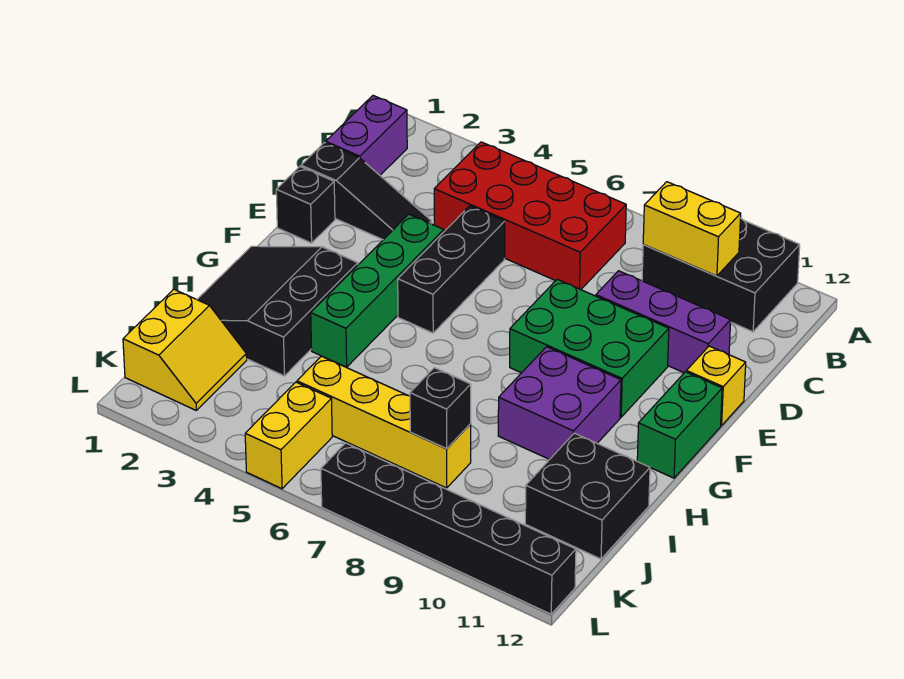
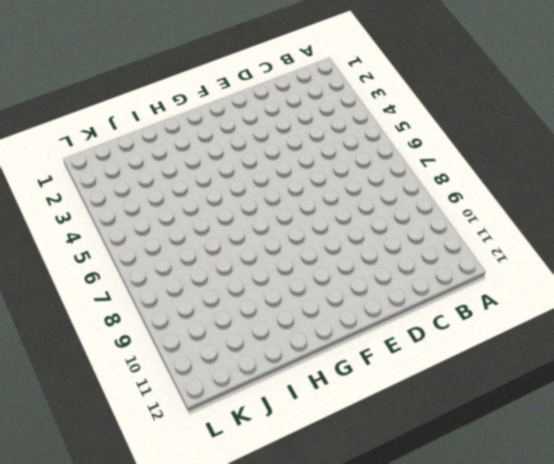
none -> black brick A9:B11 level 1
none -> purple brick B1:C1 level 1
none -> red brick B4:C7 level 1

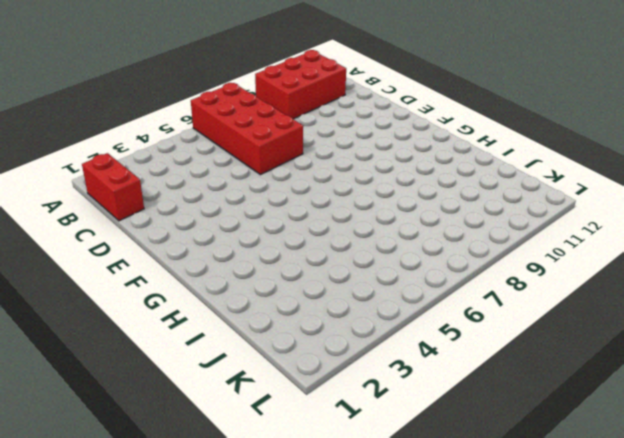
red brick A6:D7 level 1 -> red brick B4:C7 level 1
red brick A9:B11 level 1 -> black brick A9:B11 level 1
red brick B1:C1 level 1 -> purple brick B1:C1 level 1
none -> black slope D1:D3 level 1 top 1
none -> black brick D5:F5 level 1
none -> purple brick D9:D11 level 1

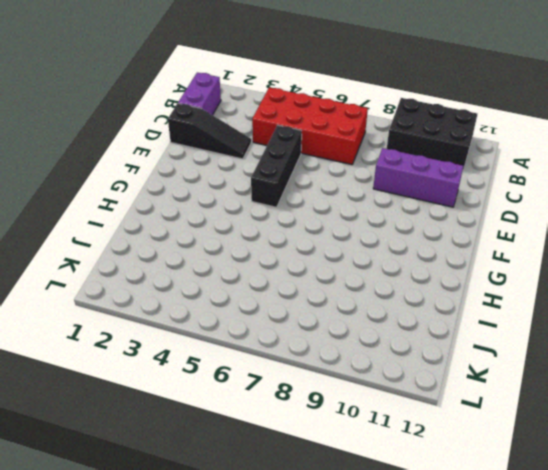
none -> black brick E1 level 1
none -> green brick E4:H4 level 1
none -> green brick E8:F10 level 1

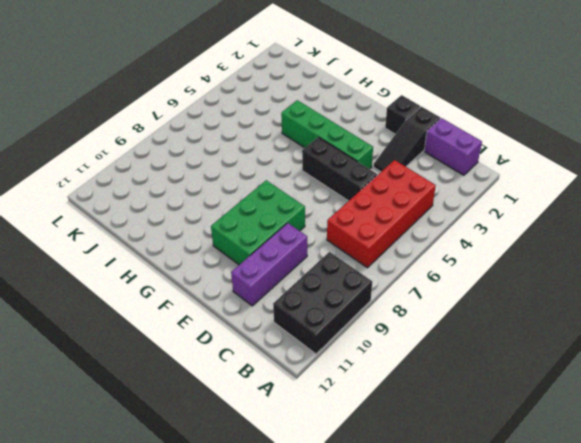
none -> yellow brick E12 level 1
none -> green brick F12:G12 level 1
none -> black slope G1:I3 level 1 top 3

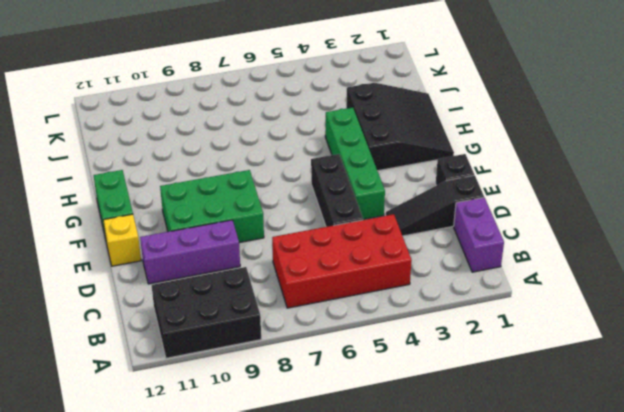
none -> purple brick G9:H10 level 1
none -> black brick I11:J12 level 1
none -> yellow slope J1:K2 level 1 top 1

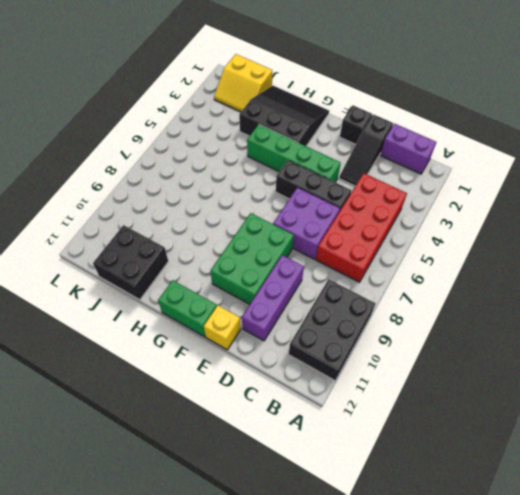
purple brick D6:E7 level 1 -> purple brick G9:H10 level 1
none -> yellow brick J5:J8 level 1
none -> yellow brick K5:L5 level 1
none -> black brick L7:L12 level 1

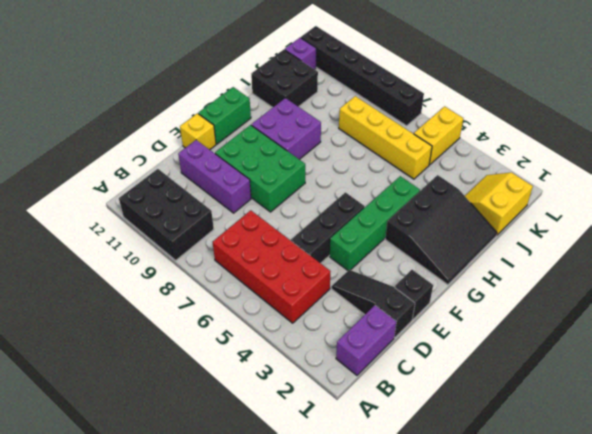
purple brick K12 level 1 -> none
none -> yellow brick B9:B10 level 2
none -> black brick J8 level 2

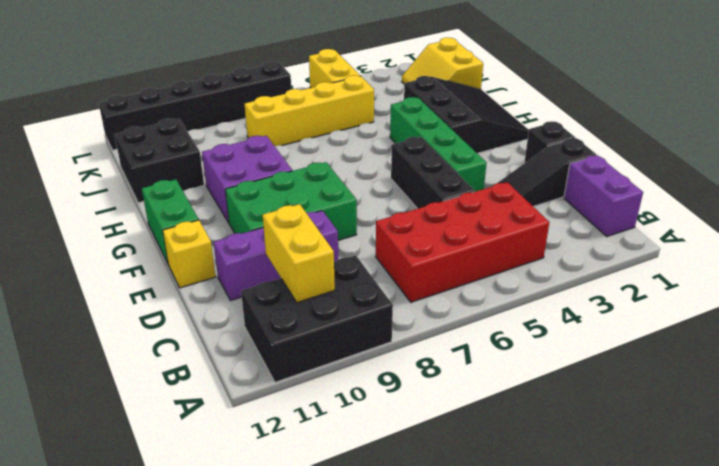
yellow brick B10:C10 level 2 -> yellow brick B9:B10 level 2
none -> black brick J8 level 2

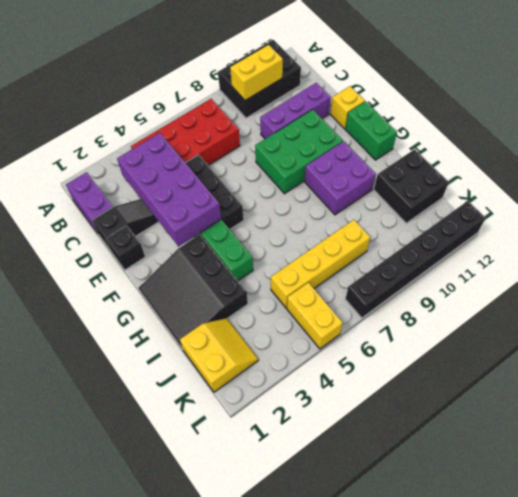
purple brick C3:F4 level 2 -> none
none -> black brick J8 level 2

